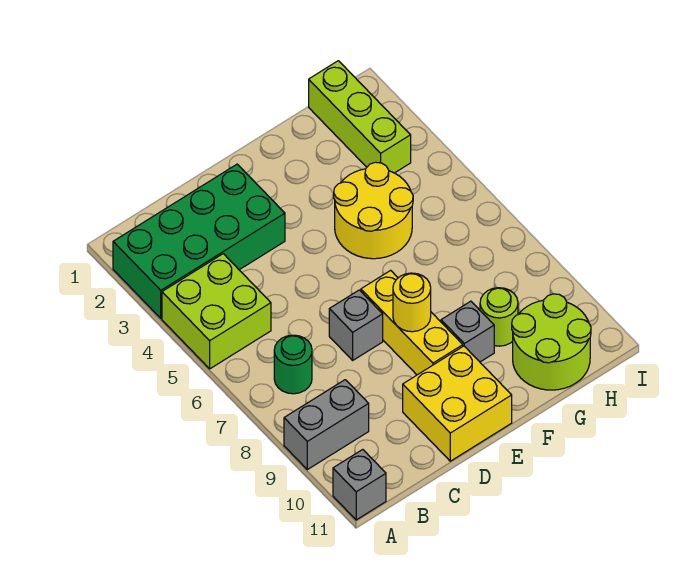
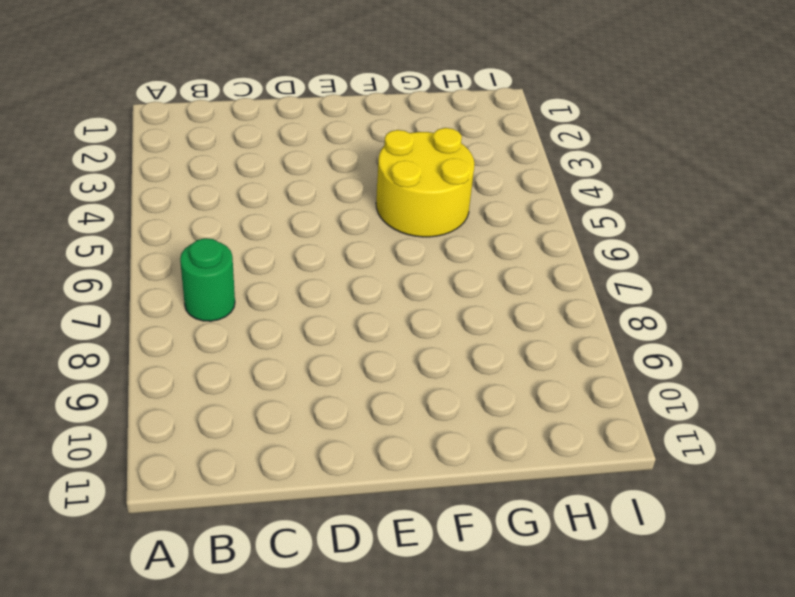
none -> green brick A2:D3 level 1
none -> lime brick A4:B5 level 1
none -> grey brick A9:B9 level 1

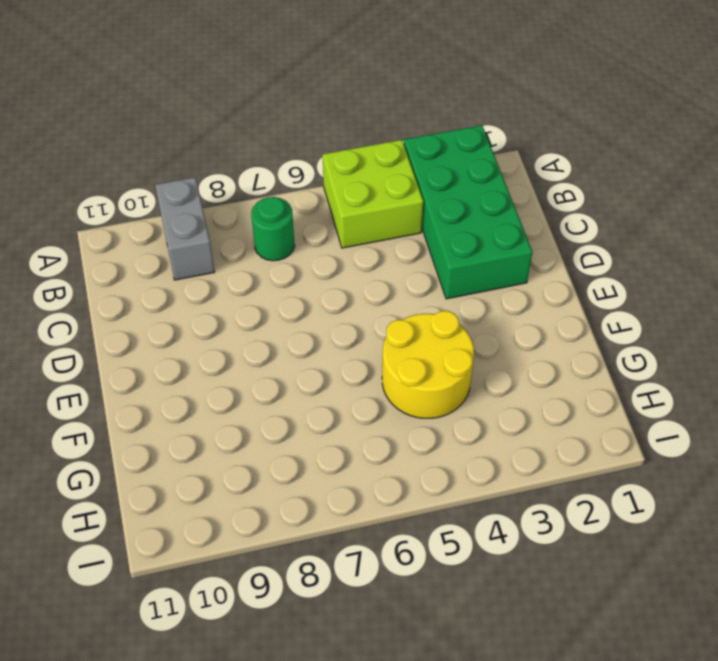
none -> grey brick A11 level 1
none -> grey brick D7 level 1
none -> yellow brick D10:E11 level 1

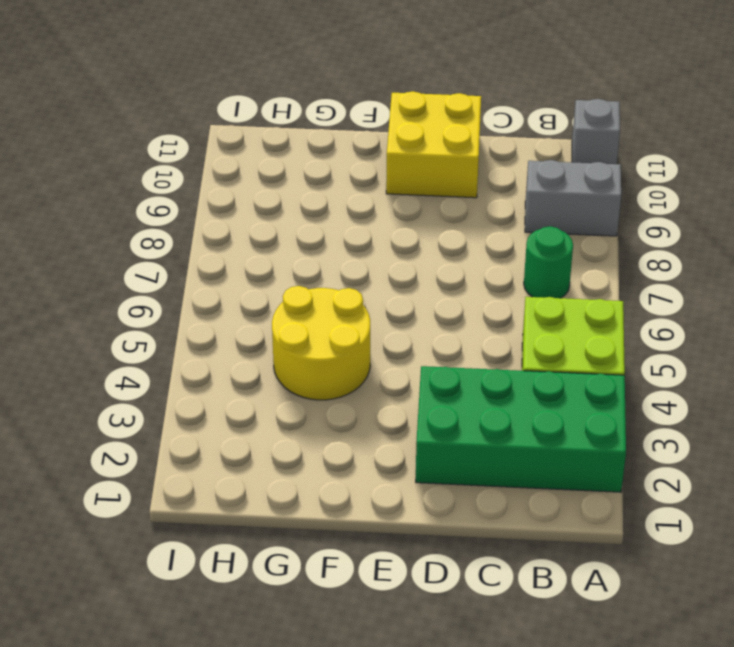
none -> grey brick D7 level 1
none -> yellow brick E7:E9 level 1
none -> grey brick F9 level 1

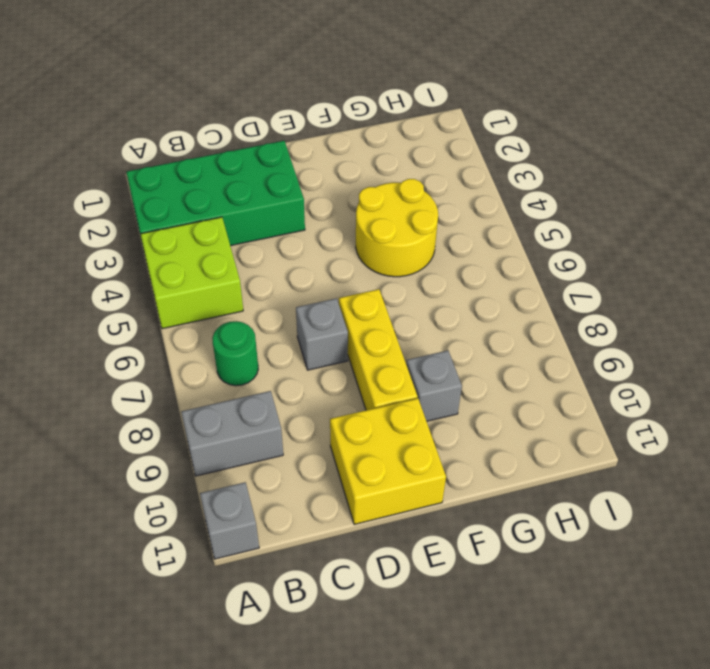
none -> lime round brick G9 level 1
none -> lime round brick G10:H11 level 1
none -> lime brick H1:H3 level 1

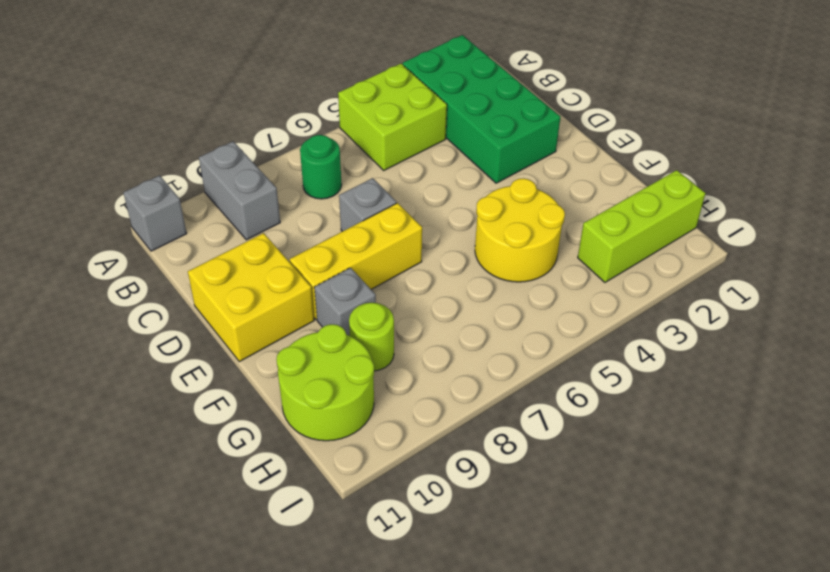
none -> yellow round brick E8 level 2

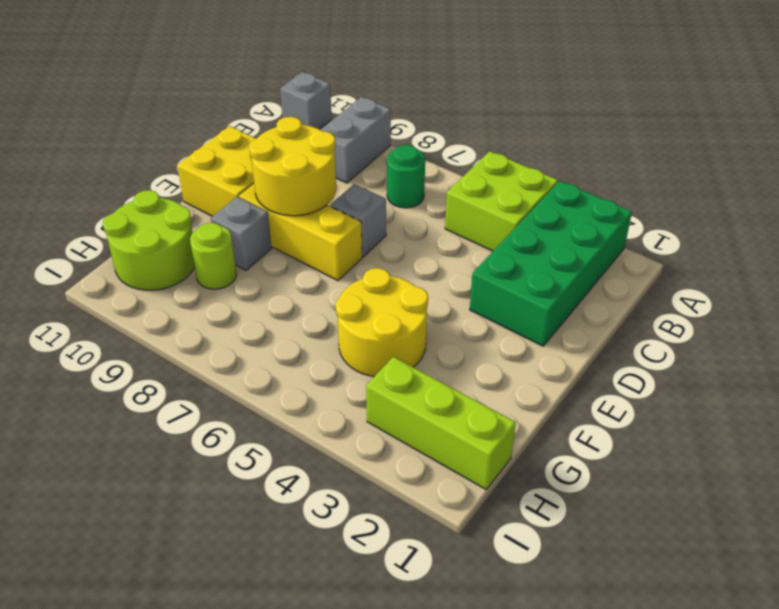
yellow round brick D8:E9 level 2 -> yellow round brick E8 level 2

